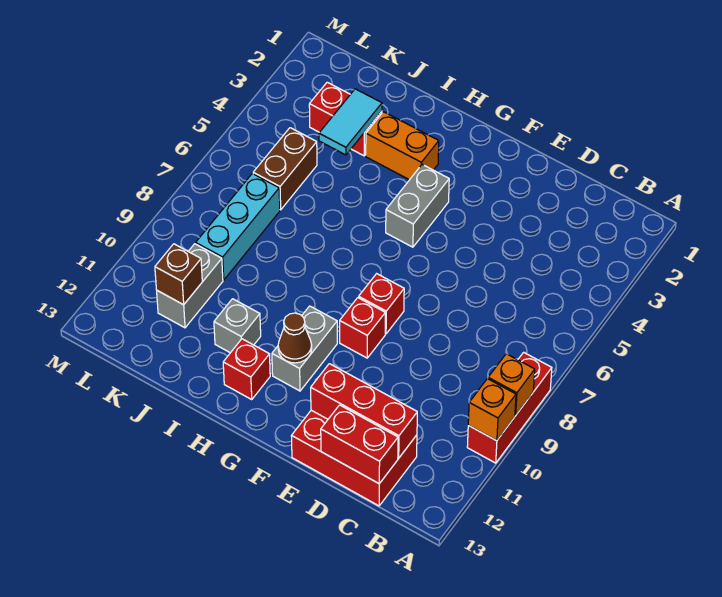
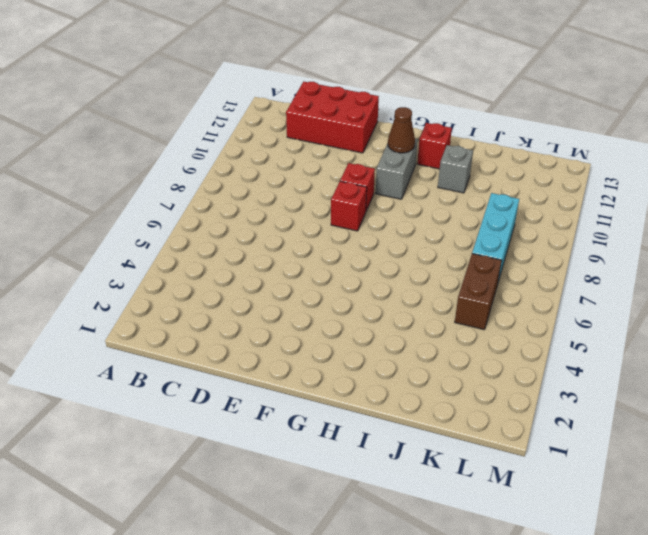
none -> red brick A8:A10 level 1
none -> grey brick G4:G5 level 1
none -> orange brick H3:I3 level 1

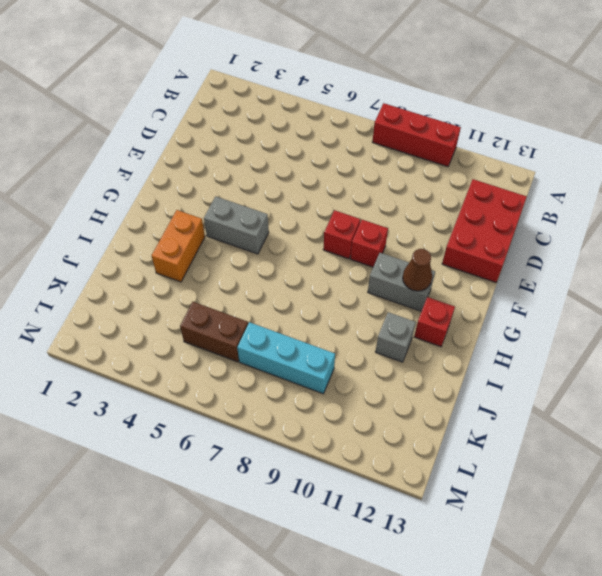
none -> red brick J3:K3 level 1
none -> grey brick K10:K11 level 1
none -> orange brick A9 level 2

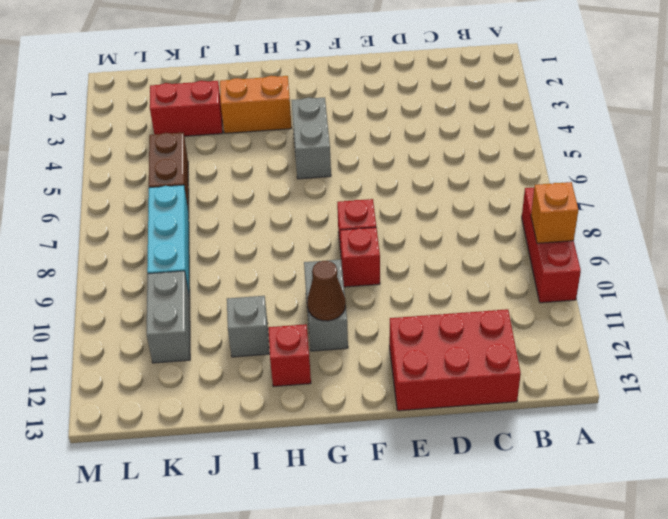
none -> orange brick A10 level 2
none -> red brick C12:E12 level 2
none -> red brick C13:D13 level 2

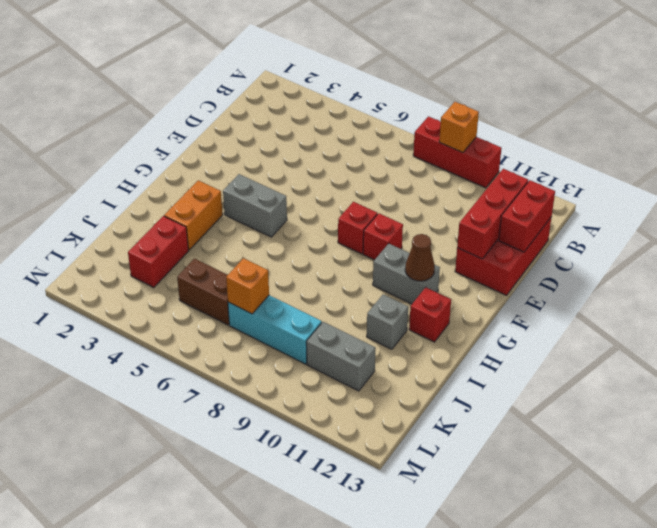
orange brick K7 level 2 -> orange brick A10 level 2
none -> cyan tile J3:J4 level 2
none -> brown brick K11 level 2

